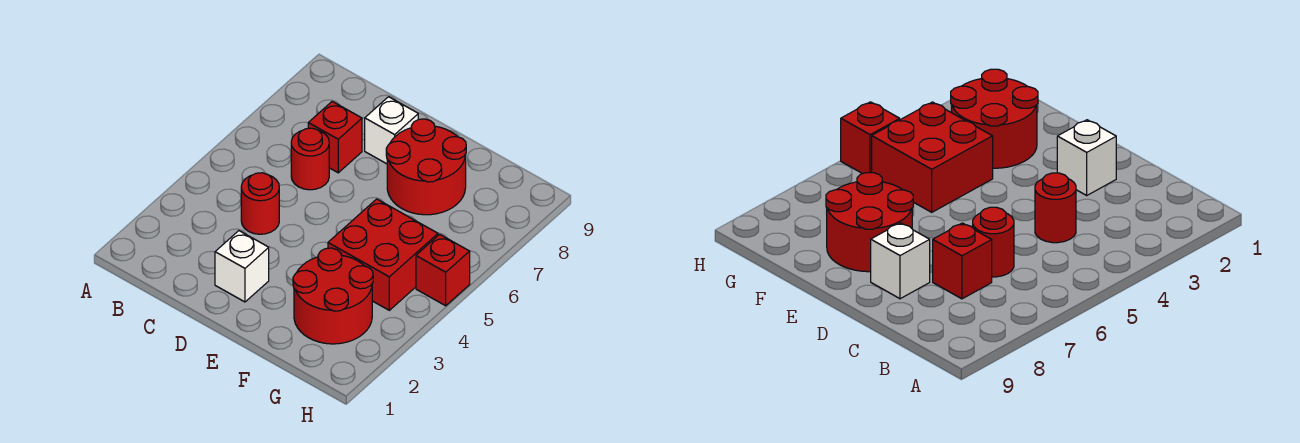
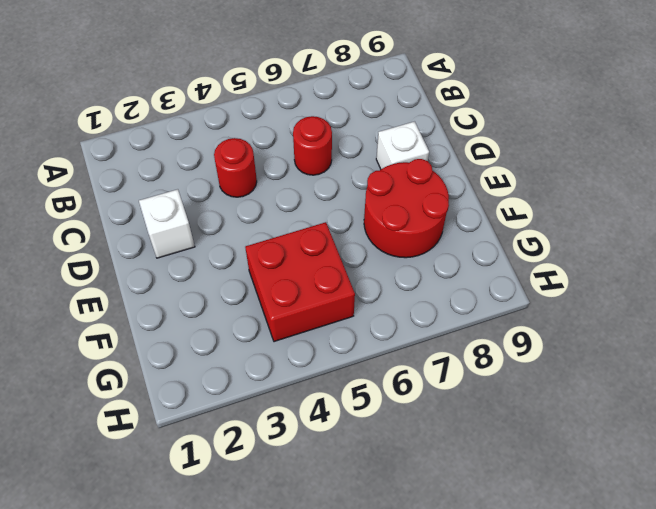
none -> red brick C7 level 1
none -> red round brick F2:G3 level 1

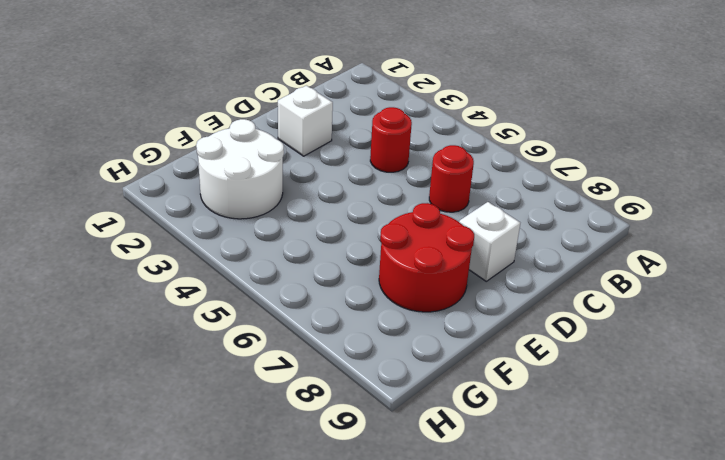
white round brick F2:G3 level 1 -> red round brick F2:G3 level 1
none -> red brick C7 level 1
none -> red brick F4:G5 level 1

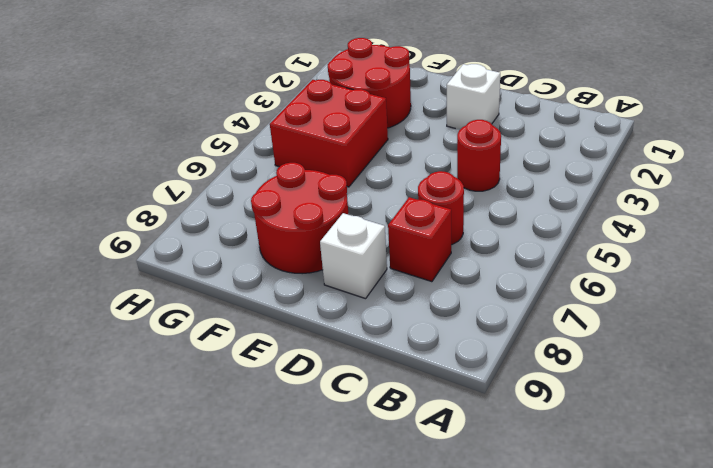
none -> red brick H5 level 1

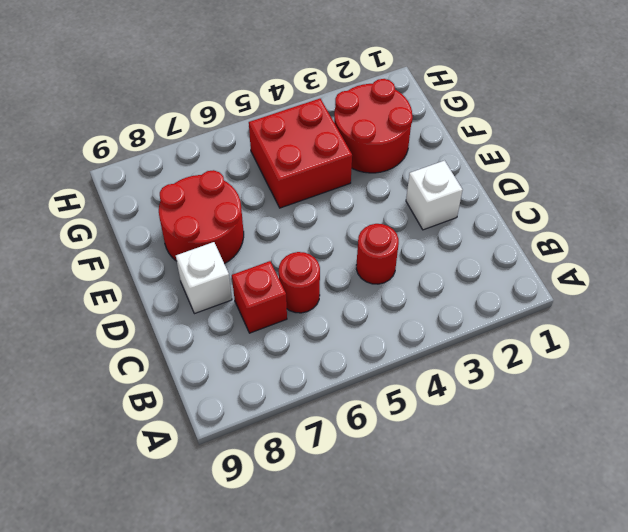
none -> red brick H5 level 1

